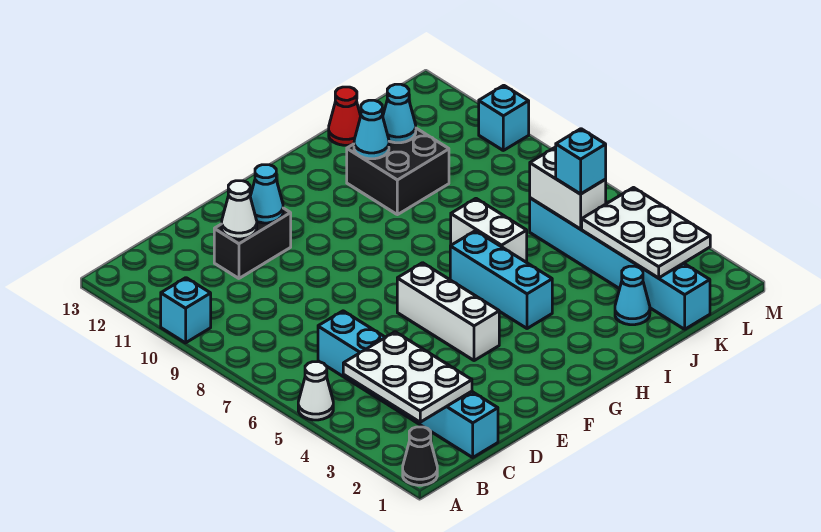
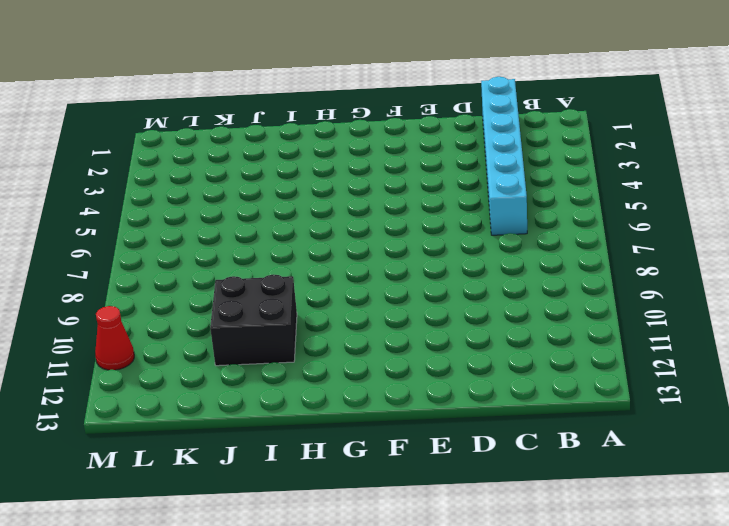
red cone M11 level 1 -> red cone J13 level 1
none -> black cone A1 level 1
none -> white cone A5 level 1
none -> cyan brick A10 level 1

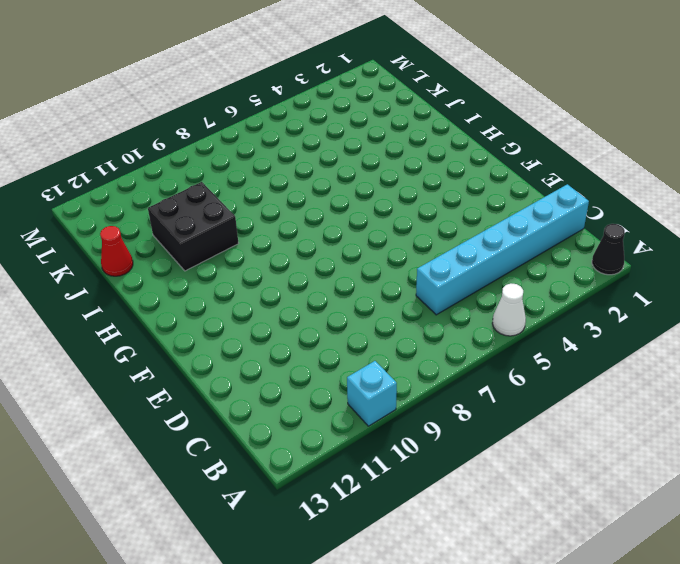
none -> black brick D11:E11 level 1
none -> white brick F4:F6 level 1
none -> cyan brick H4:H6 level 1

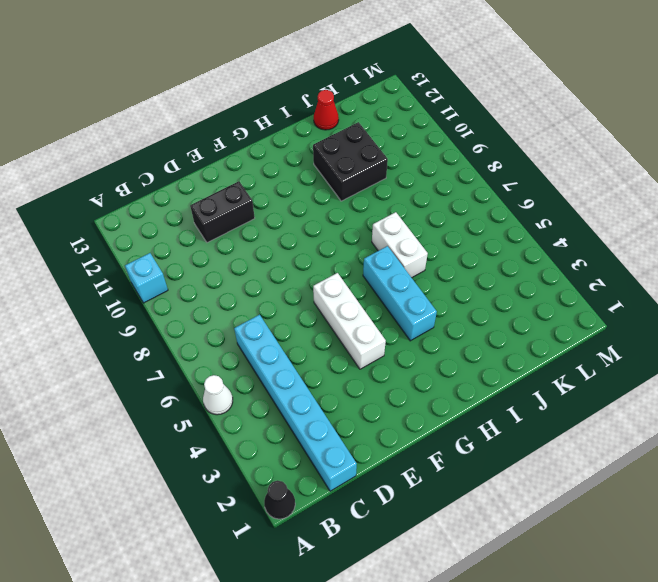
none -> cyan cone J2 level 1
none -> cyan brick K1:K6 level 1
none -> cyan brick M10 level 1

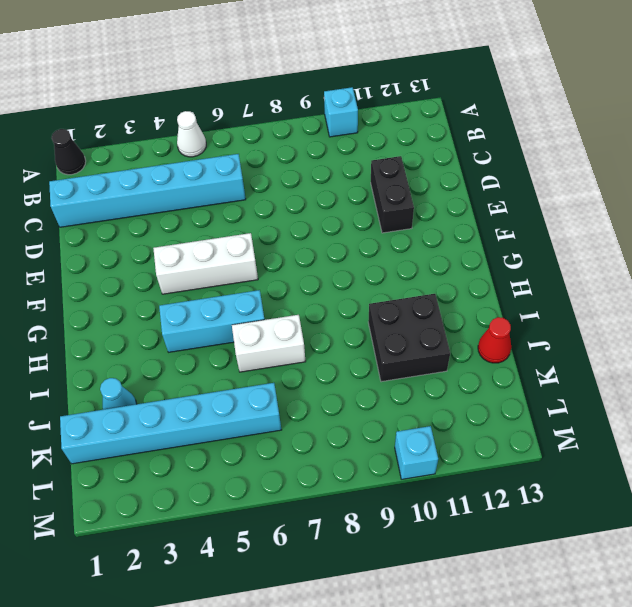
none -> white plate B2:C4 level 2
none -> white cone D11 level 2
none -> cyan cone E11 level 2

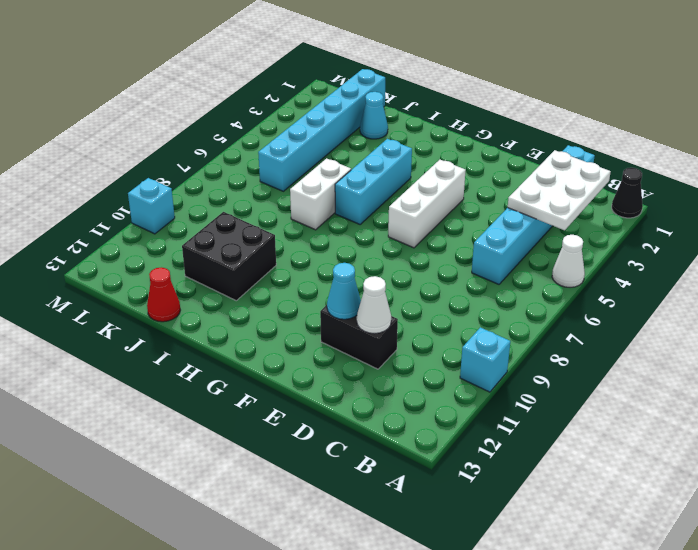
none -> cyan cone I11 level 2
none -> cyan cone J11 level 2
none -> white plate K2:L4 level 2

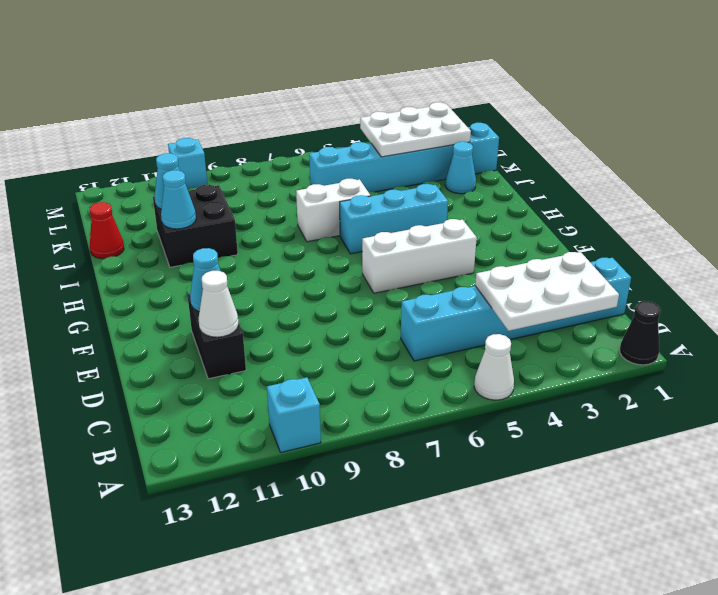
none -> white brick K5:K6 level 2
none -> cyan brick K5 level 3

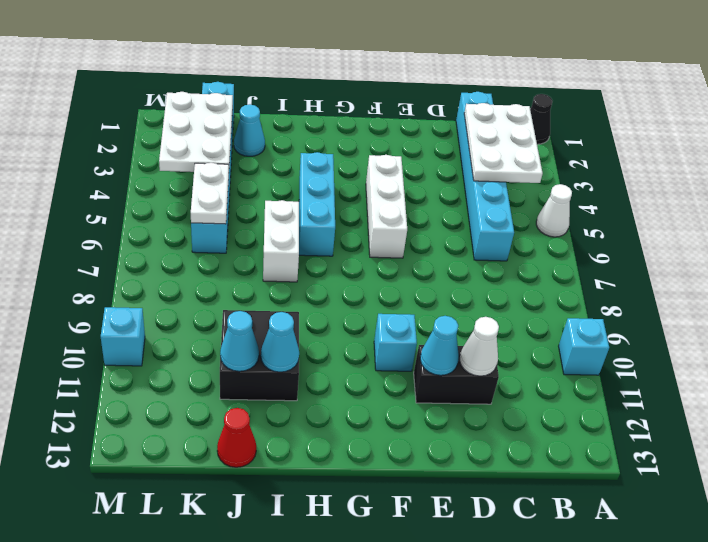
cyan brick F10 level 1 -> cyan brick K5 level 3
white plate K5:K6 level 2 -> white brick K5:K6 level 2

